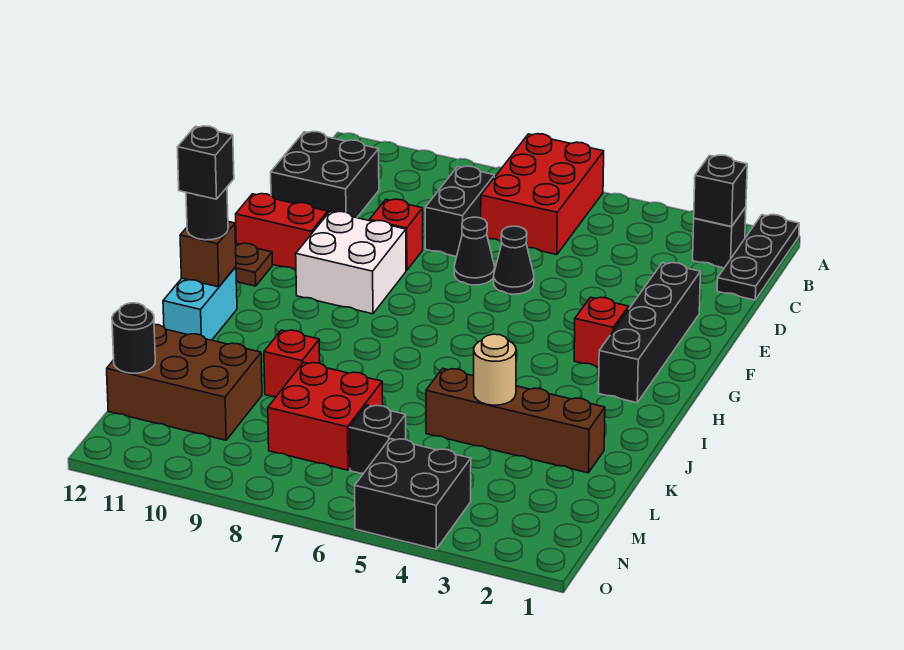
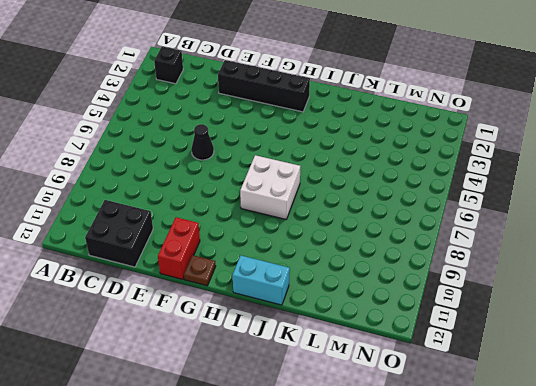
white brick H7:I8 level 1 -> white brick F9:G10 level 1
none -> black plate A1:C1 level 1
none -> red brick A6:C7 level 1
none -> black brick C8:D8 level 1

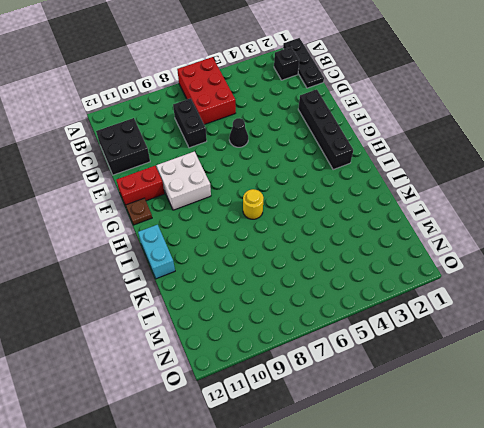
yellow round brick I7 level 1 -> none
none -> black cone E7 level 1
none -> red brick E9 level 1
none -> red brick G3 level 1

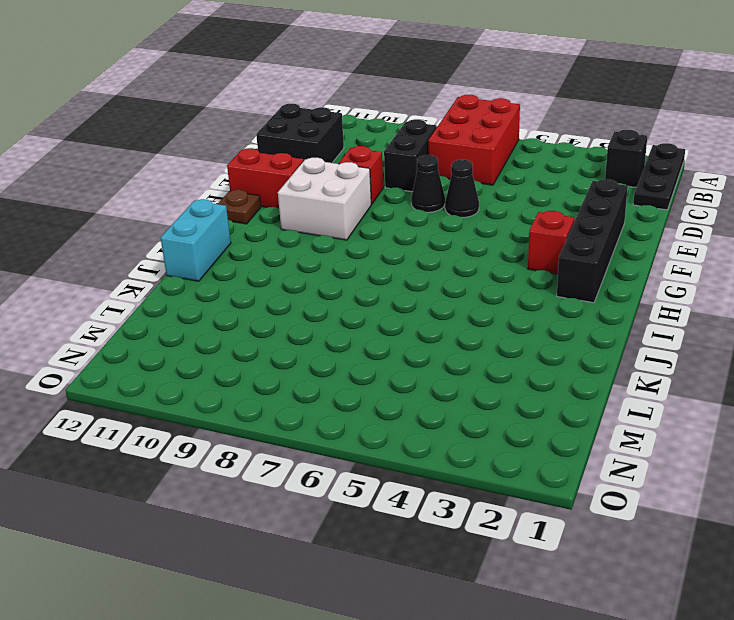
none -> brown brick K2:K5 level 1
none -> red brick K9 level 1
none -> red brick L7:M8 level 1

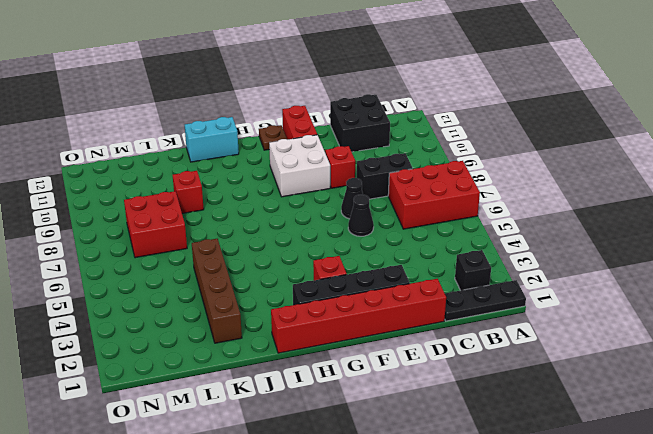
red brick D1:I1 level 1 -> none
none -> brown brick L10:M12 level 1
none -> black brick M6 level 1
none -> black brick N4:O5 level 1

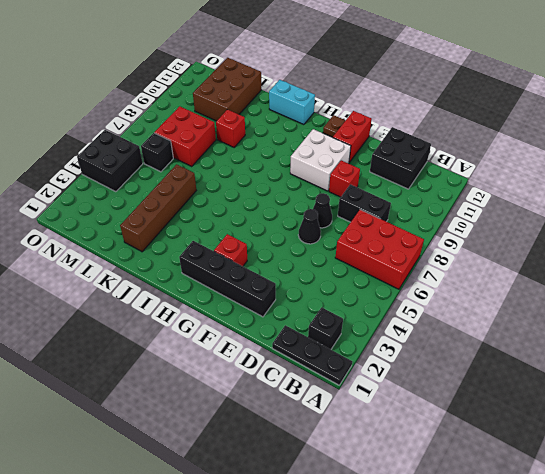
none -> black brick B2 level 2
none -> brown brick I12 level 2
none -> tan round brick K4 level 2

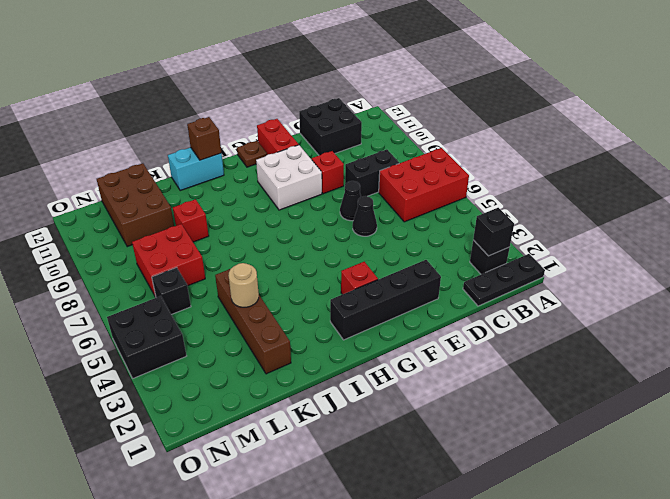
none -> black round brick M12 level 2
none -> black round brick I12 level 3
none -> black brick I12 level 4

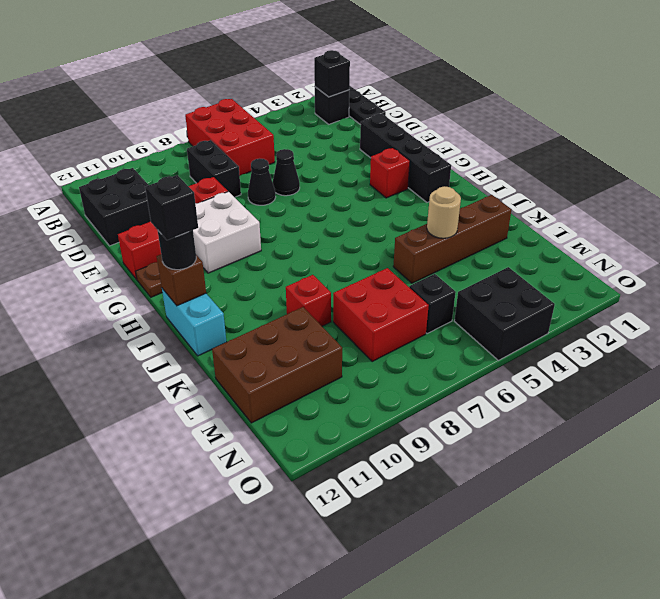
none -> black round brick M12 level 2

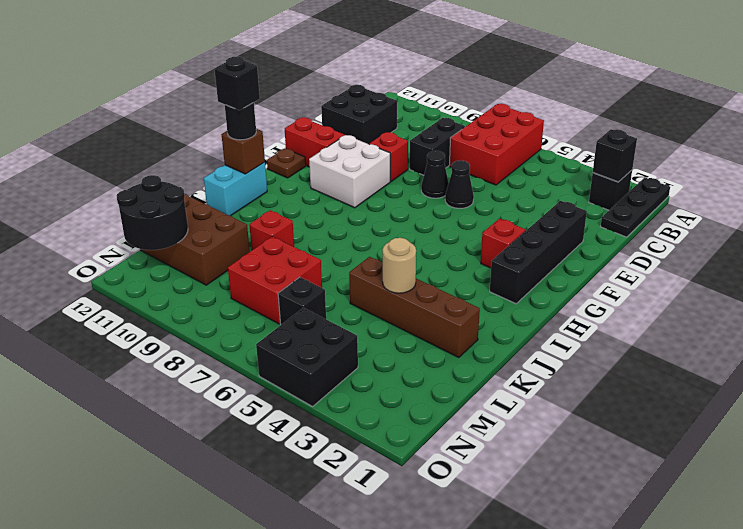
black round brick M11:N12 level 2 -> black round brick M12 level 2

